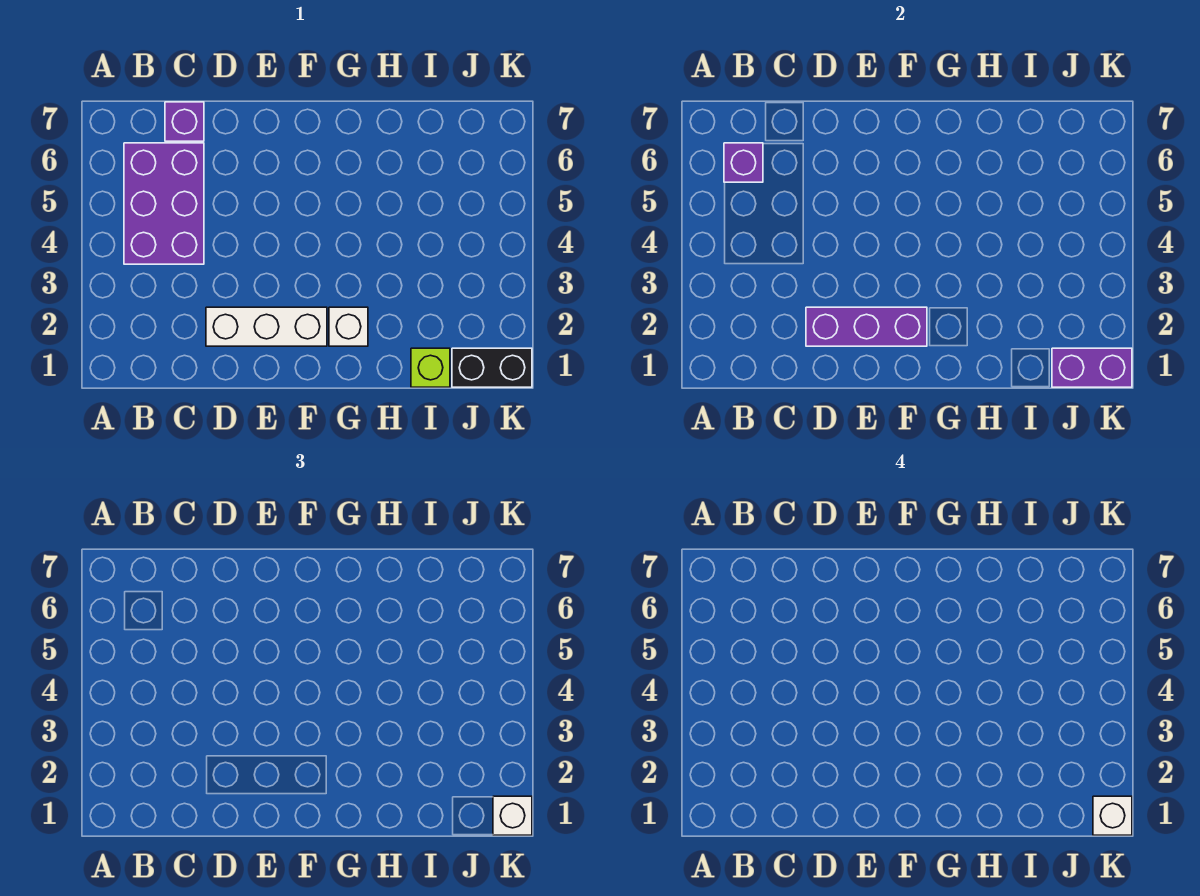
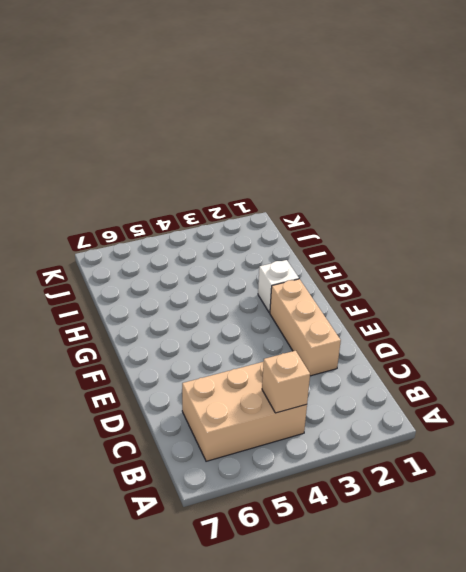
tan brick B4:C6 level 1 -> purple brick B4:C6 level 1
tan brick B4 level 2 -> none
tan brick D2:F2 level 1 -> white brick D2:F2 level 1
none -> purple brick C7 level 1
none -> lime brick I1 level 1

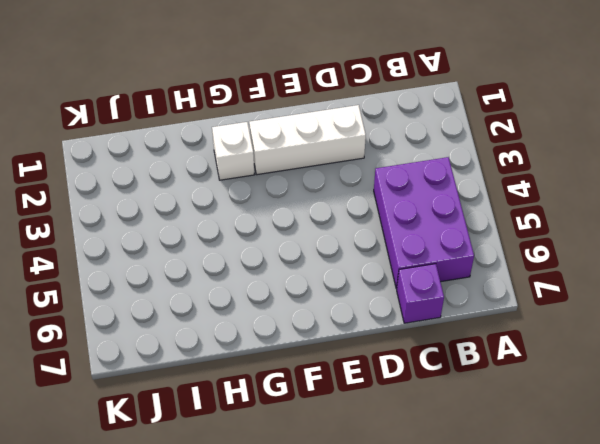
none -> lime brick I1 level 1
none -> black brick J1:K1 level 1

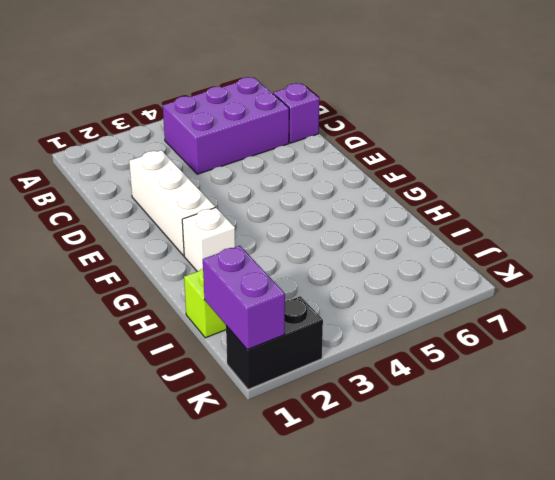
black brick K1:K2 level 1 -> black brick J1:K1 level 1
none -> purple brick B6 level 2
none -> purple brick D2:F2 level 2

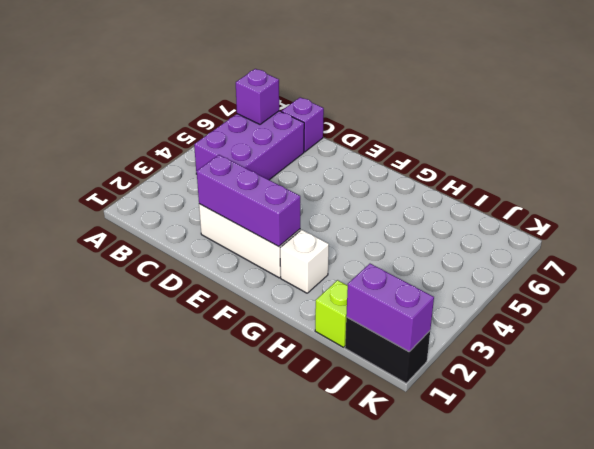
none -> white brick K1 level 3
none -> white brick K1 level 4

